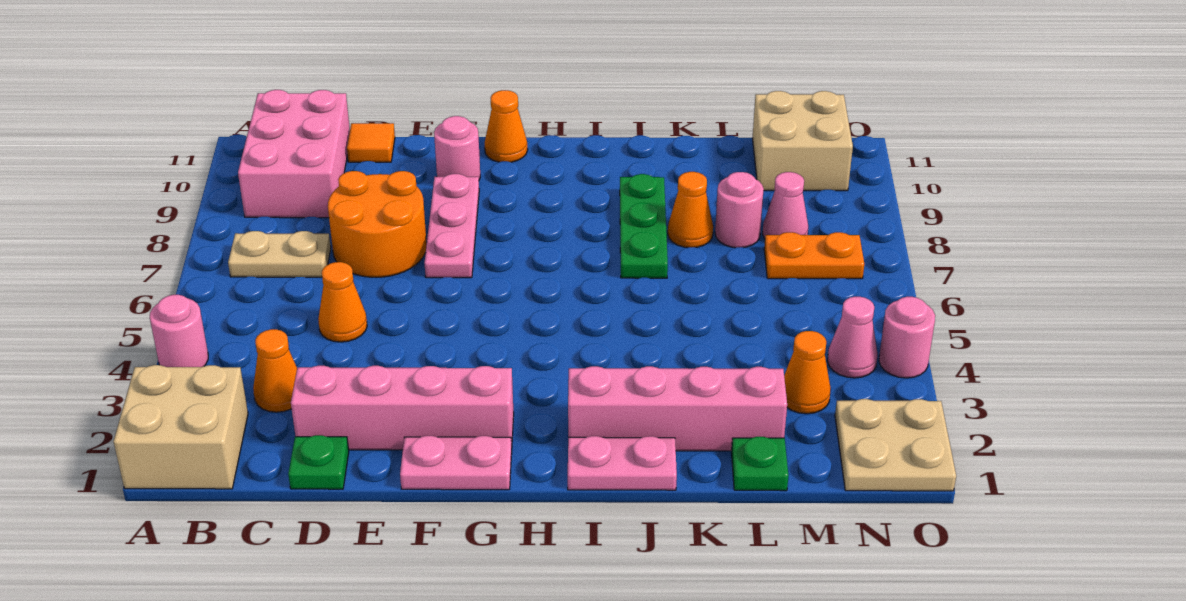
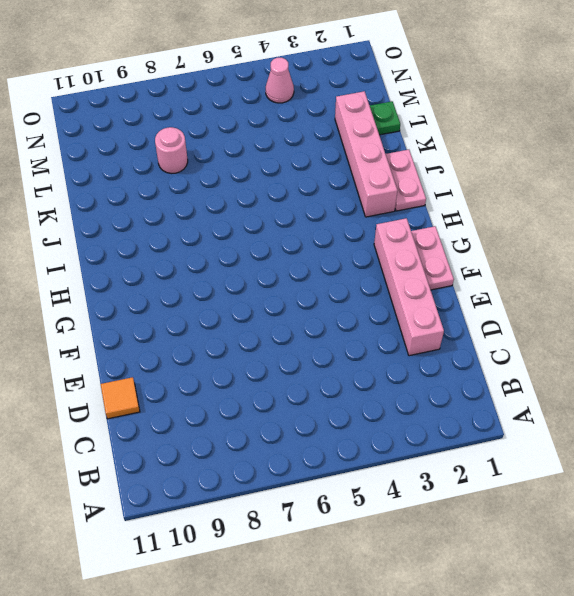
none -> tan brick A1:B2 level 1
none -> pink round brick A4 level 1
none -> tan plate B7:C7 level 1

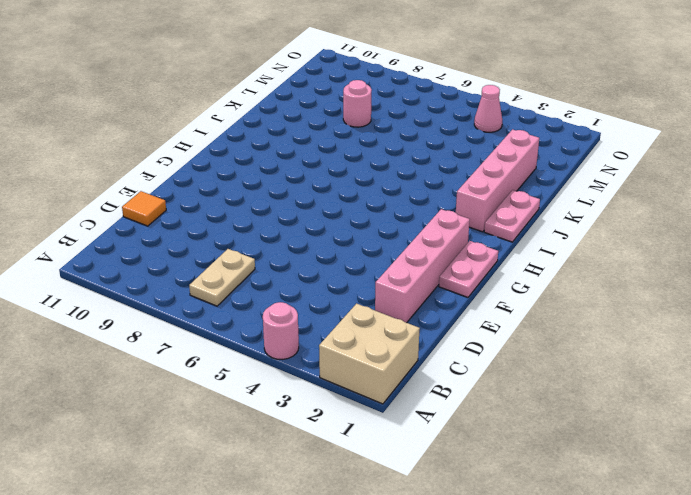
none -> pink brick B9:C11 level 1
none -> orange cone C3 level 1
none -> green plate D1 level 1

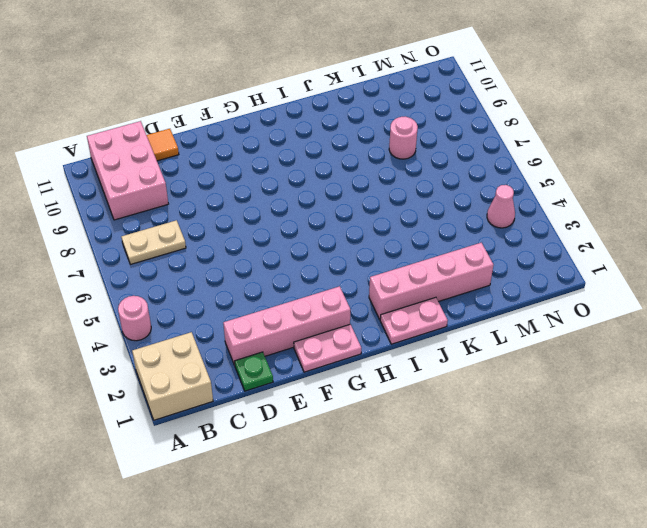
none -> orange cone C3 level 1
none -> orange cone D5 level 1
none -> orange round brick D7:E8 level 1

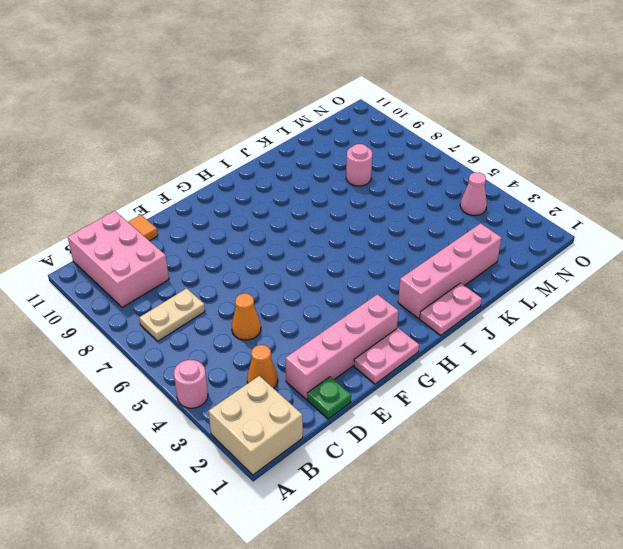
none -> orange round brick D7:E8 level 1
none -> pink plate F7:F9 level 1
none -> pink round brick F10 level 1

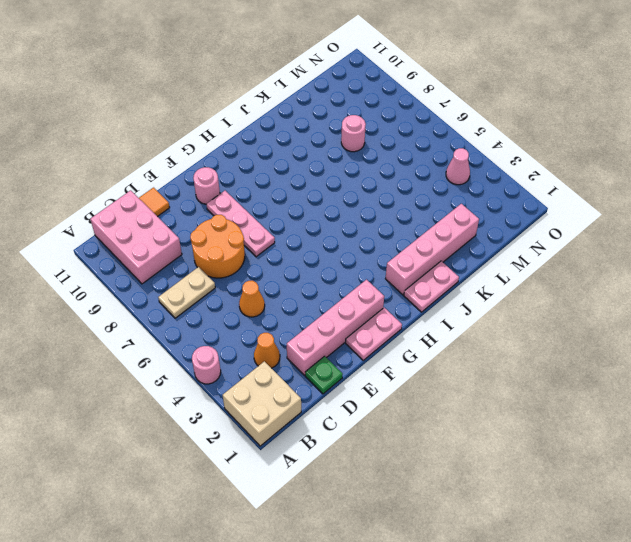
none -> orange cone G11 level 1
none -> green plate J7:J9 level 1
none -> orange cone K8 level 1

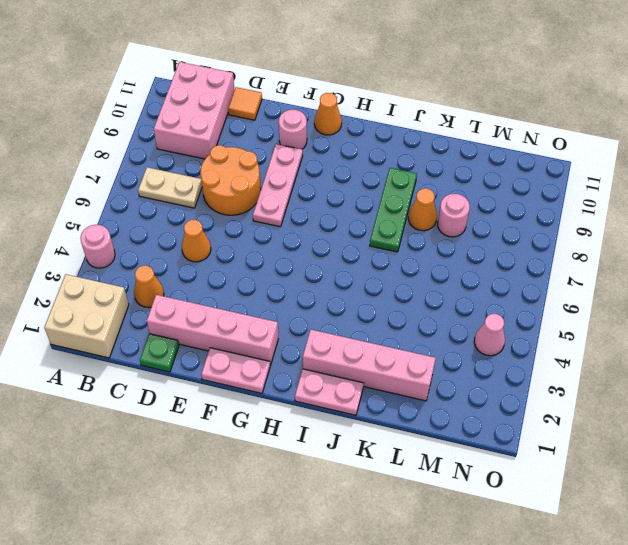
none -> green plate L1 level 1
none -> orange cone M3 level 1
none -> orange plate M7:N7 level 1

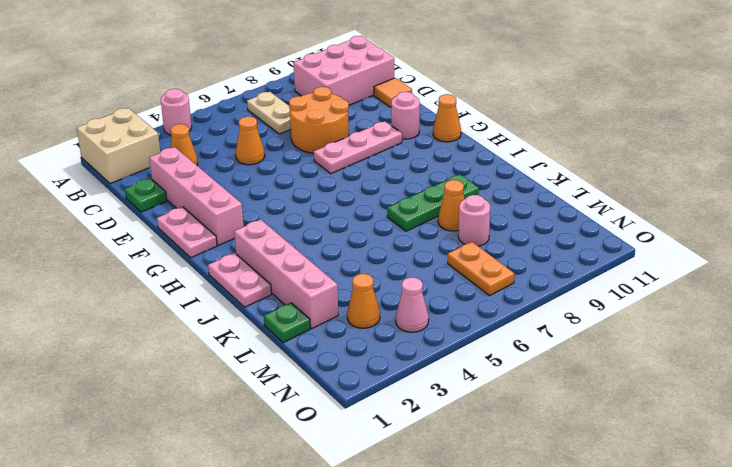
none -> pink cone M8 level 1
none -> tan brick M10:N11 level 1
none -> tan plate N1:O2 level 1

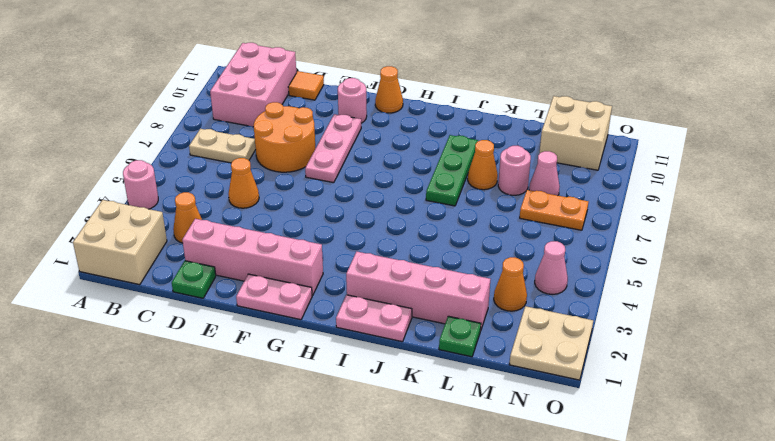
none -> pink round brick O4 level 1

